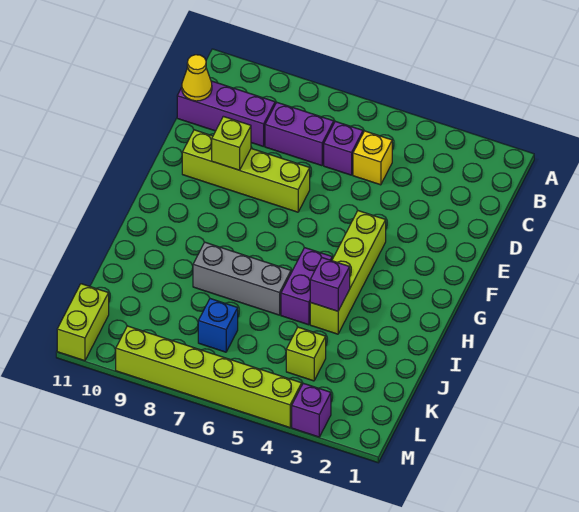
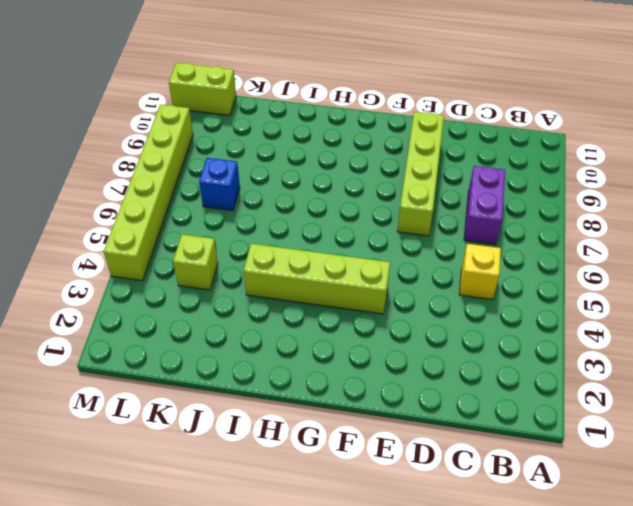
none -> purple brick C6 level 1
none -> purple brick C9:C11 level 1
none -> purple brick H5:I5 level 1

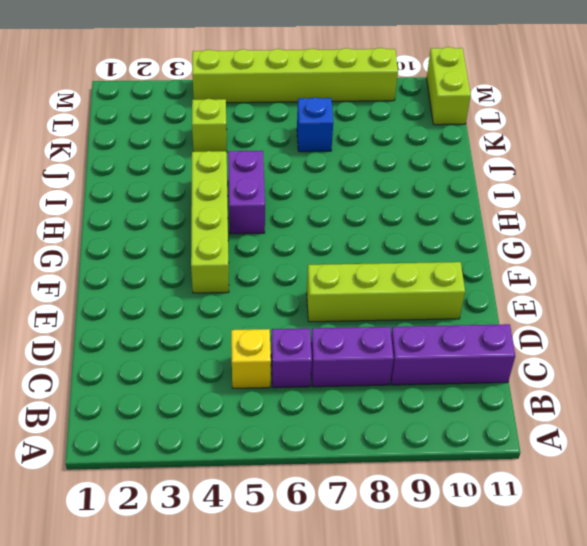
none -> grey brick I6:I8 level 1
none -> purple brick M3 level 1
none -> yellow cone C11 level 2

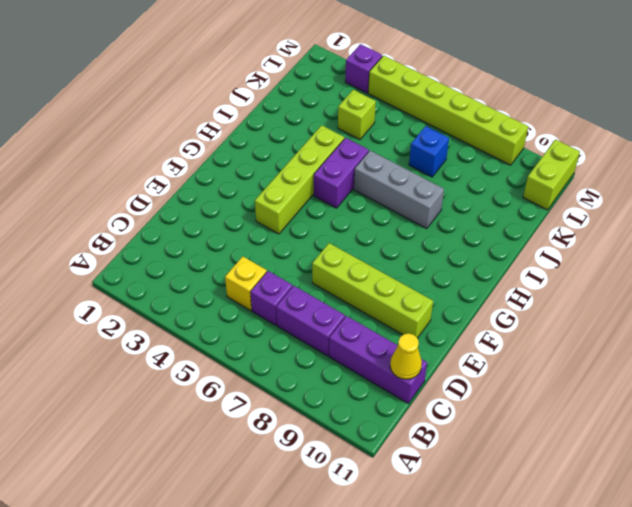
none -> lime brick E9 level 2
none -> purple brick I4 level 2

